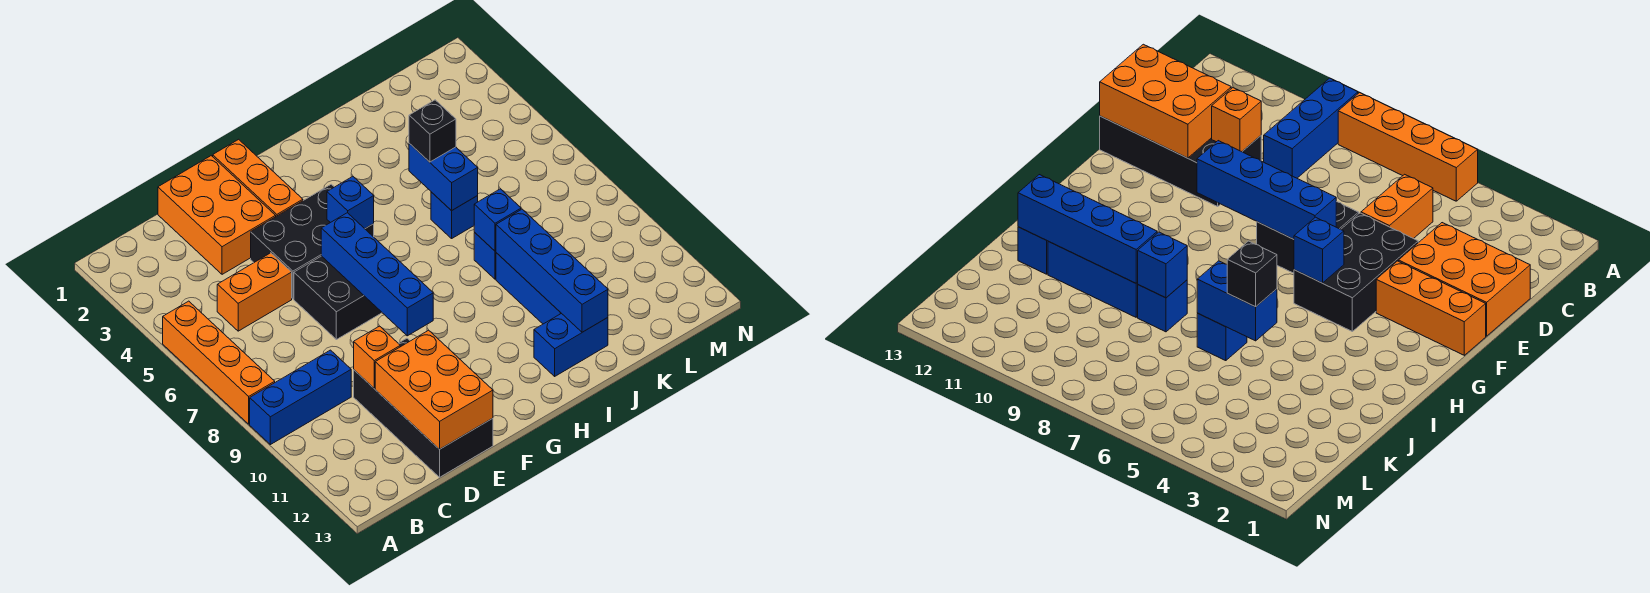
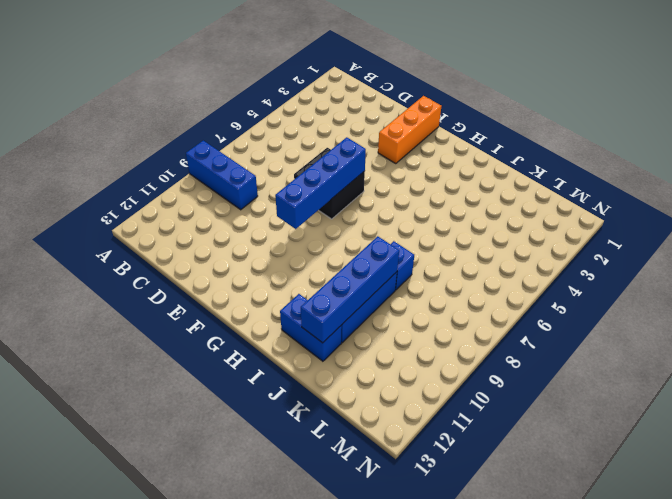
none -> orange brick A5:A8 level 1
none -> orange brick C5:D5 level 1
none -> orange brick D1:E3 level 1

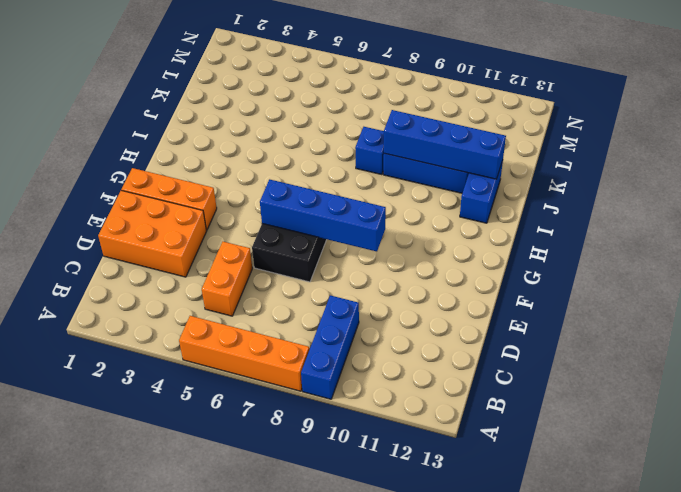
none -> black brick D10:E13 level 1
none -> black brick E4:G5 level 1
none -> blue brick J6 level 1

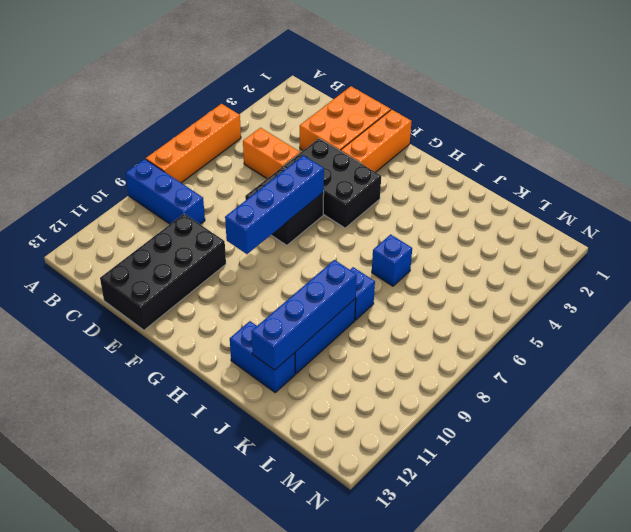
none -> orange brick D10 level 2
none -> orange brick D11:E13 level 2
none -> blue brick G5 level 2

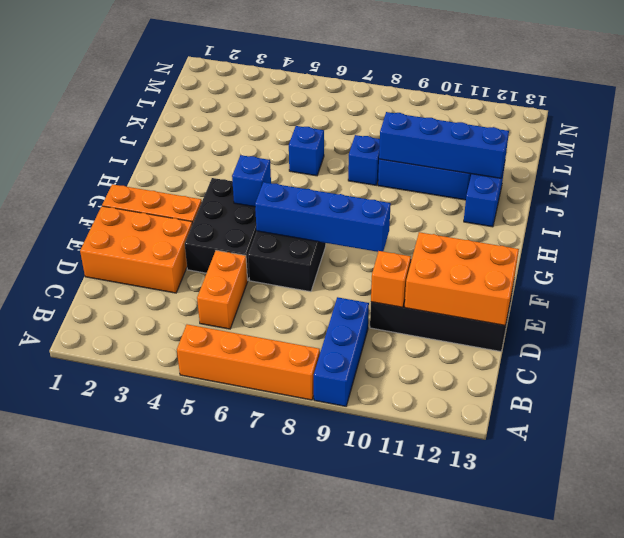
none -> blue brick J5:J6 level 2
none -> blue brick J8 level 2
none -> black brick J5 level 3

